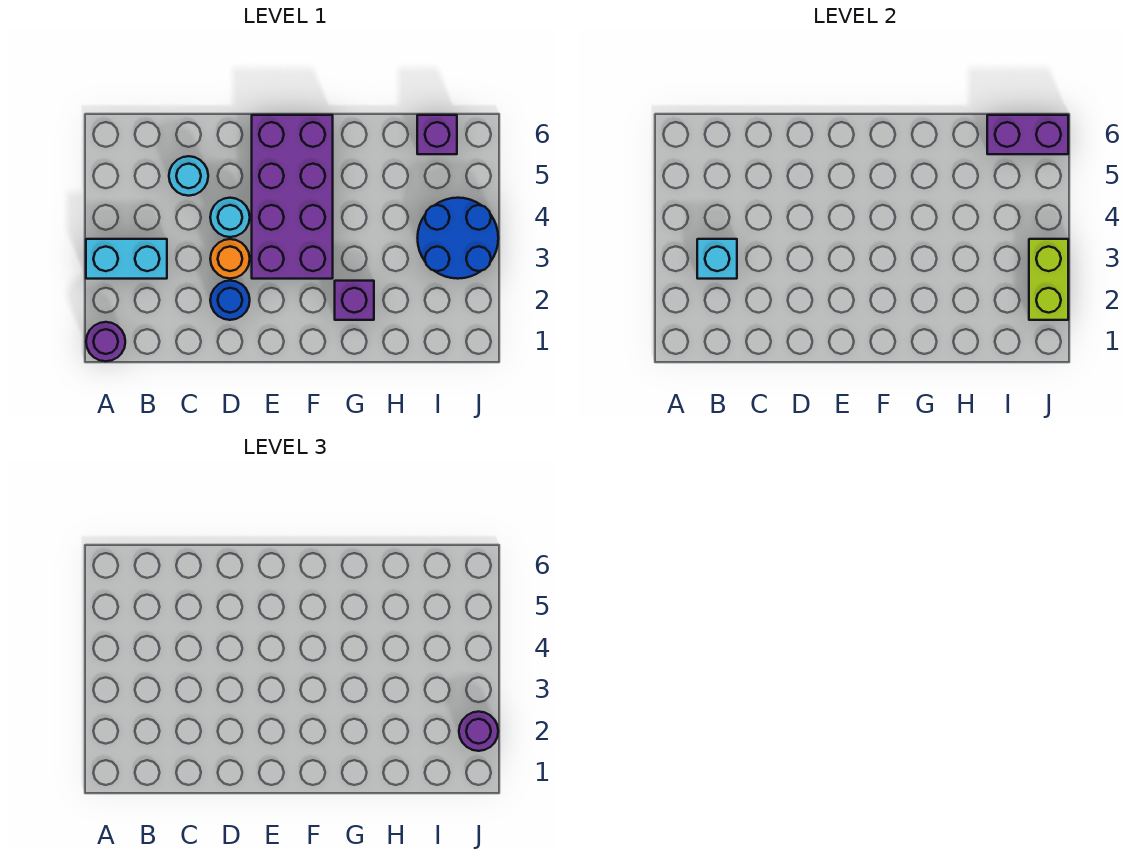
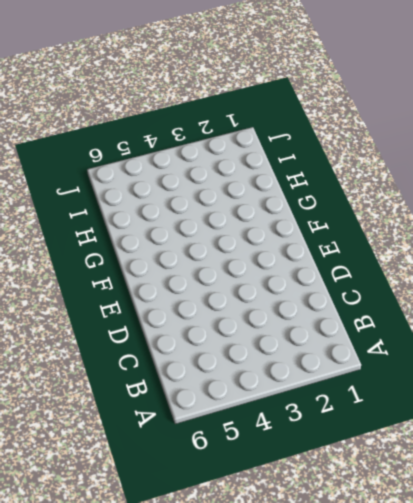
none -> purple round brick A1 level 1
none -> cyan brick A3:B3 level 1
none -> cyan round brick C5 level 1

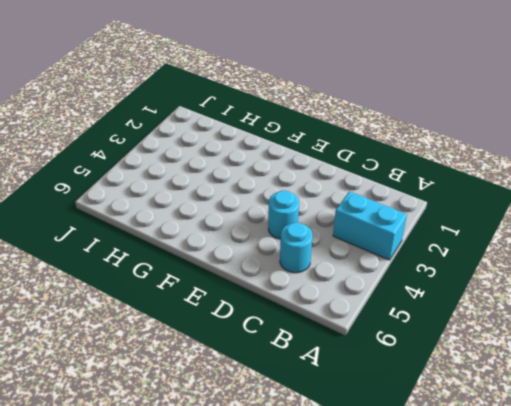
none -> purple round brick A1 level 1
none -> blue round brick D2 level 1
none -> orange round brick D3 level 1

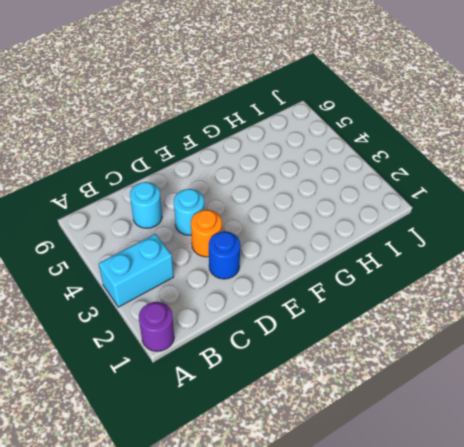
none -> purple brick E3:F6 level 1
none -> purple brick G2 level 1
none -> blue round brick I3:J4 level 1

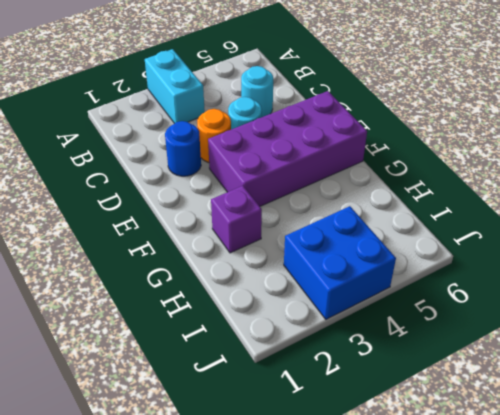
blue brick I3:J4 level 1 -> blue round brick I3:J4 level 1
none -> purple round brick A1 level 1
none -> purple brick I6 level 1
none -> cyan brick B3 level 2

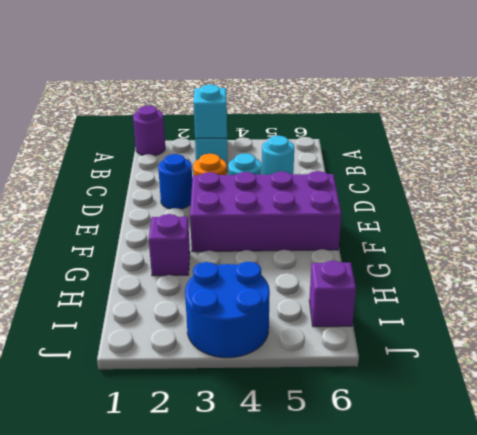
none -> purple brick I6:J6 level 2
none -> lime brick J2:J3 level 2
none -> purple round brick J2 level 3

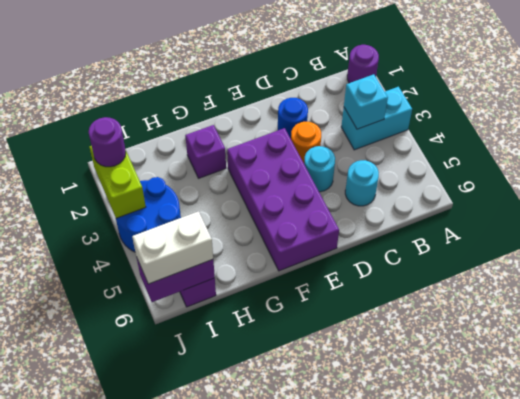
white brick I6:J6 level 3 -> none

